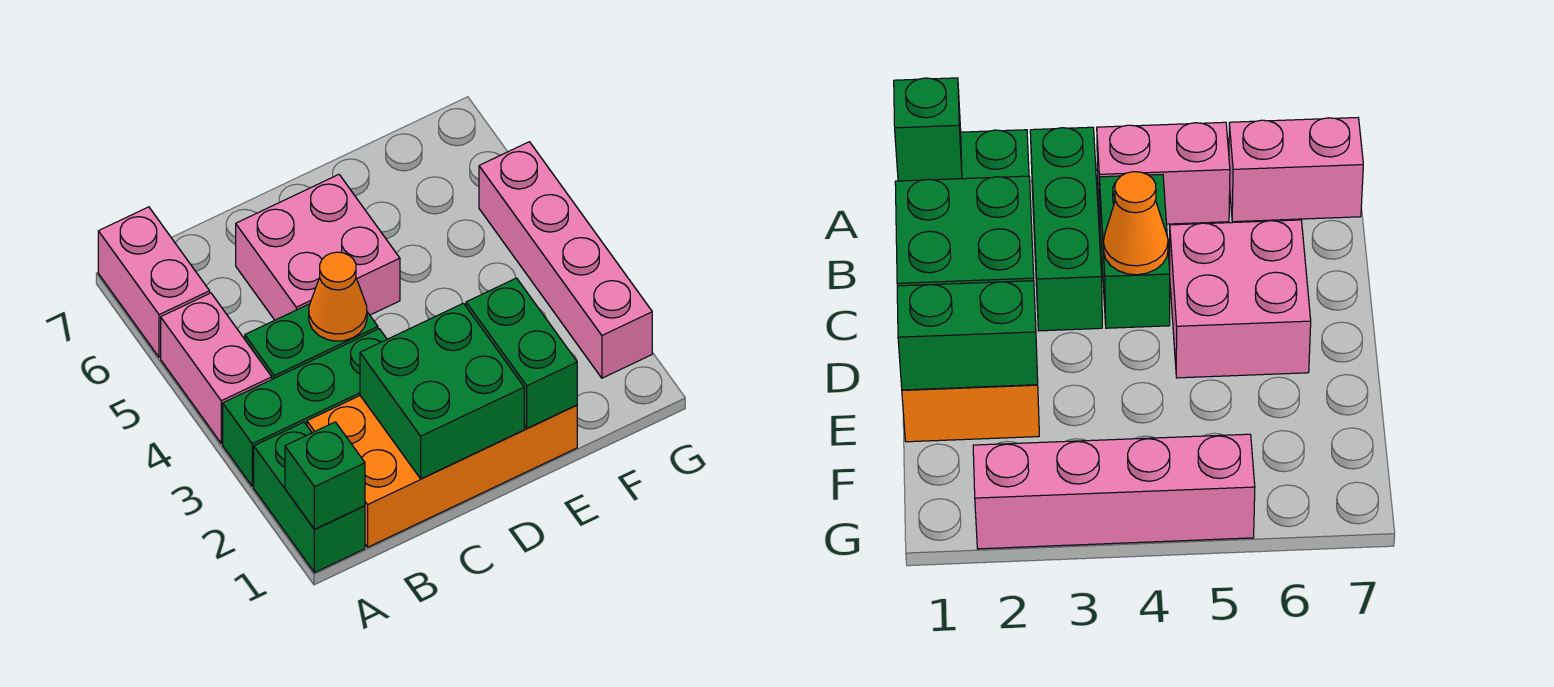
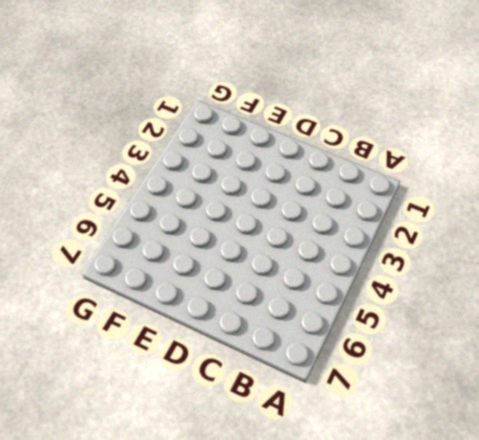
none -> green brick A1:A2 level 1
none -> green brick A3:C3 level 1
none -> pink brick A4:A5 level 1

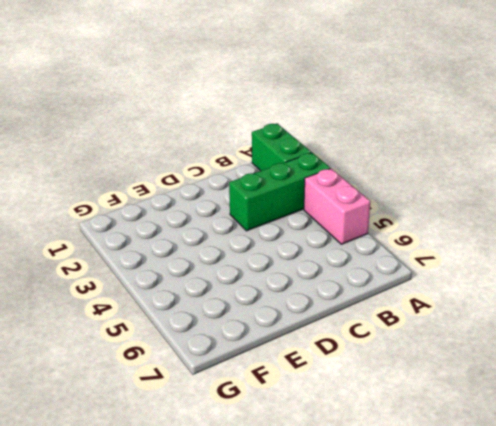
none -> pink brick A6:A7 level 1
none -> orange brick B1:E2 level 1
none -> green brick B4:C4 level 1

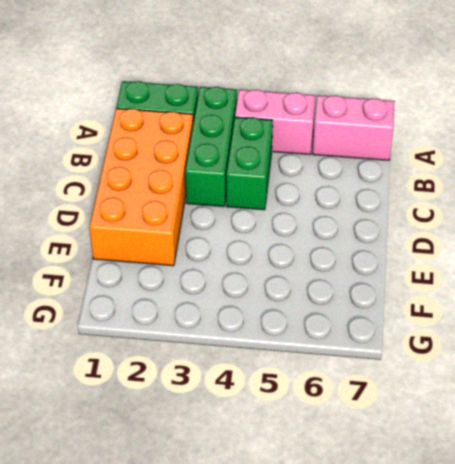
none -> pink brick C5:D6 level 1
none -> pink brick G2:G5 level 1
none -> green brick A1 level 2

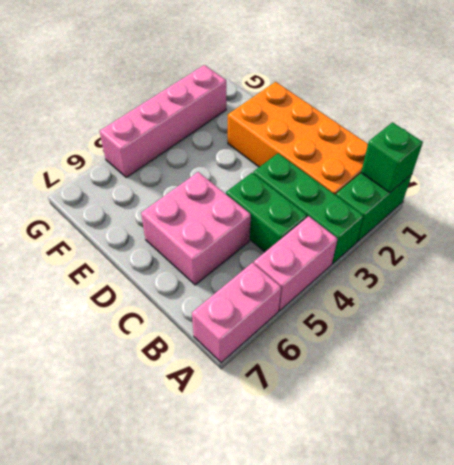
none -> green brick C1:D2 level 2
none -> orange cone C4 level 2
none -> green brick E1:E2 level 2

